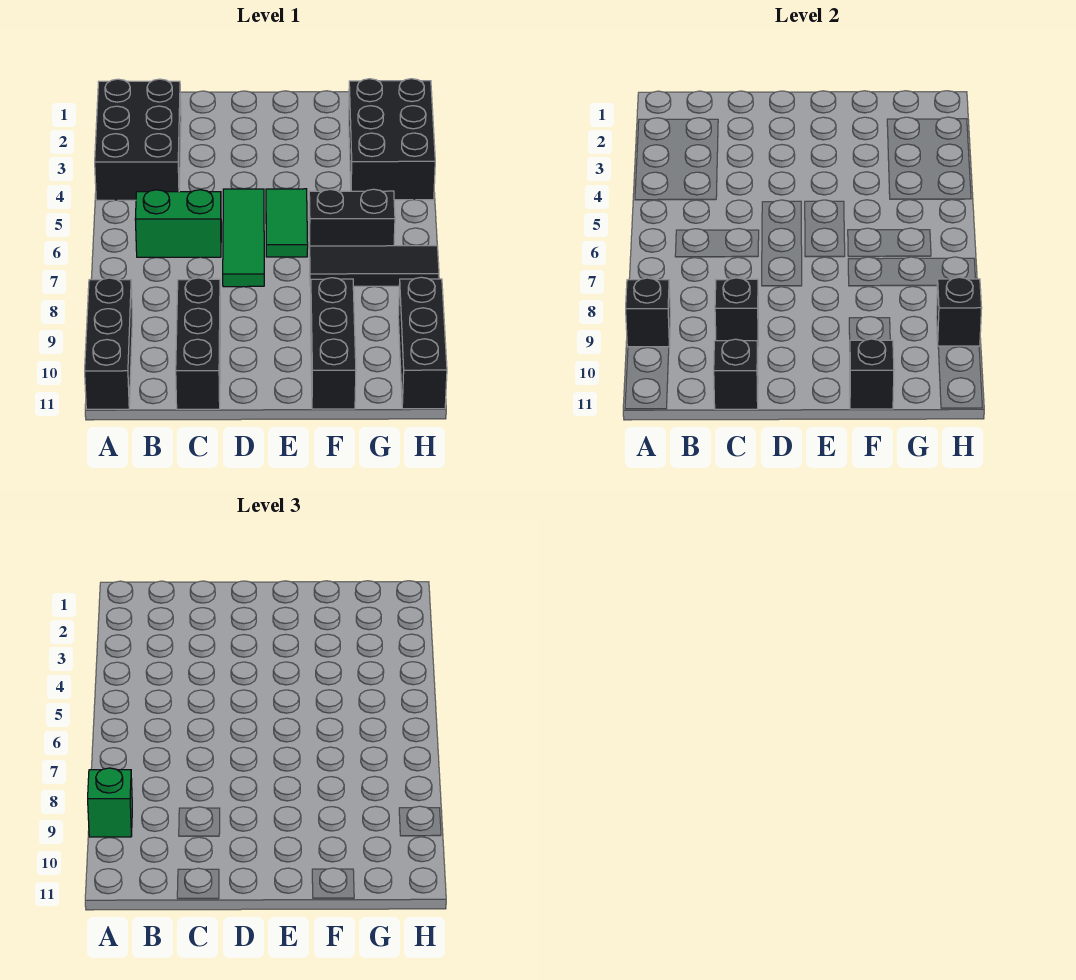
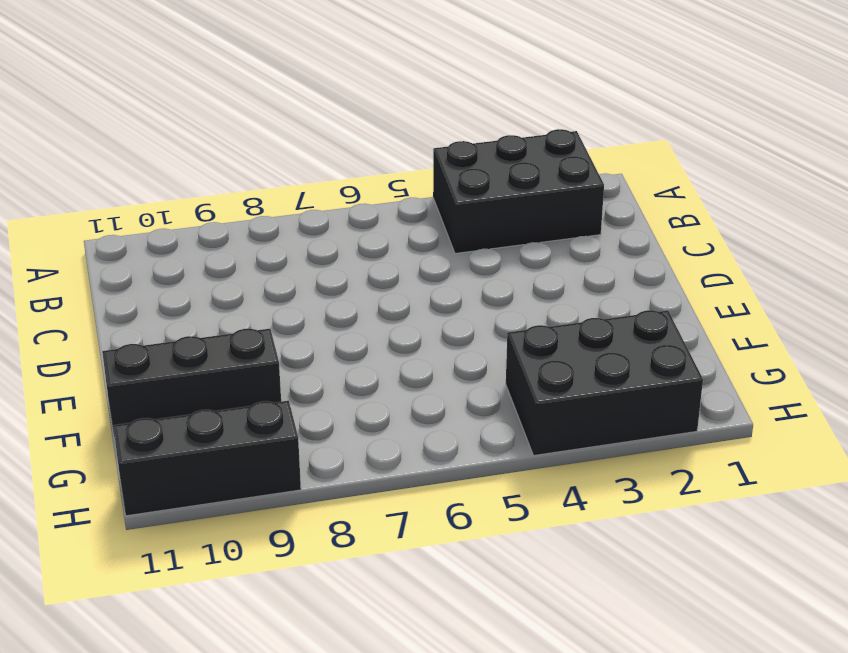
none -> black brick A9:A11 level 1
none -> green brick B6:C6 level 1
none -> black brick C9:C11 level 1

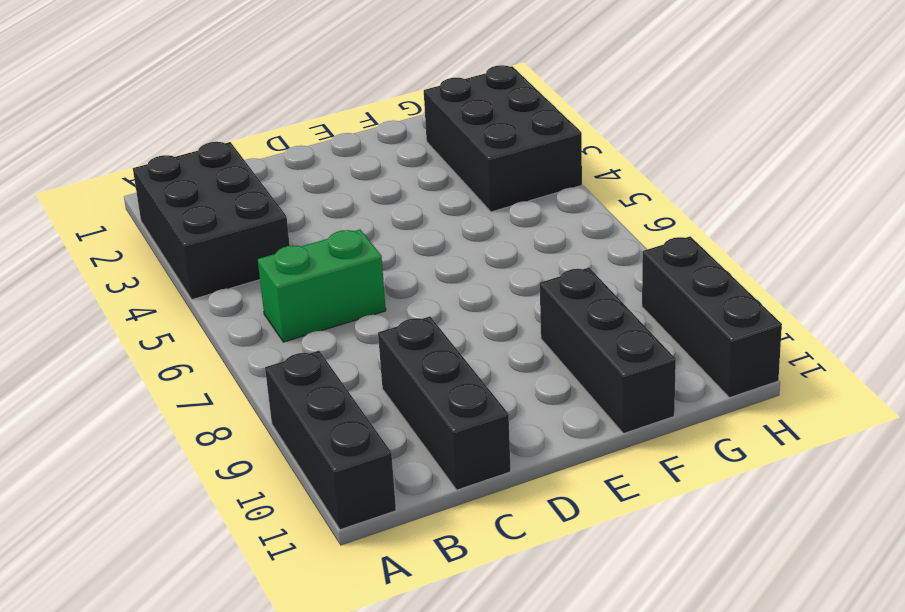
none -> green tile D5:D7 level 1
none -> green tile E5:E6 level 1
none -> black brick F6:G6 level 1

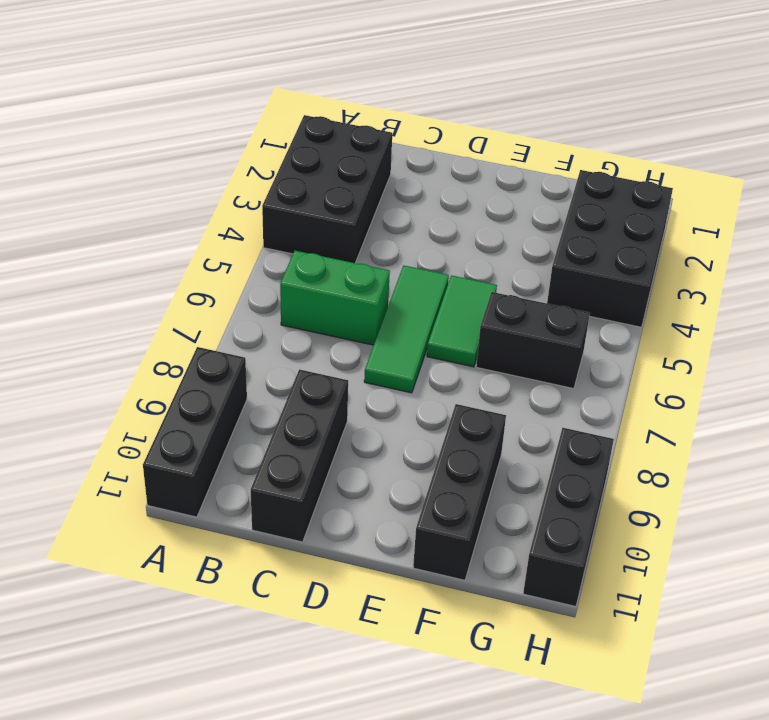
none -> black tile F7:H7 level 1
none -> black brick A9 level 2
none -> black brick C9 level 2

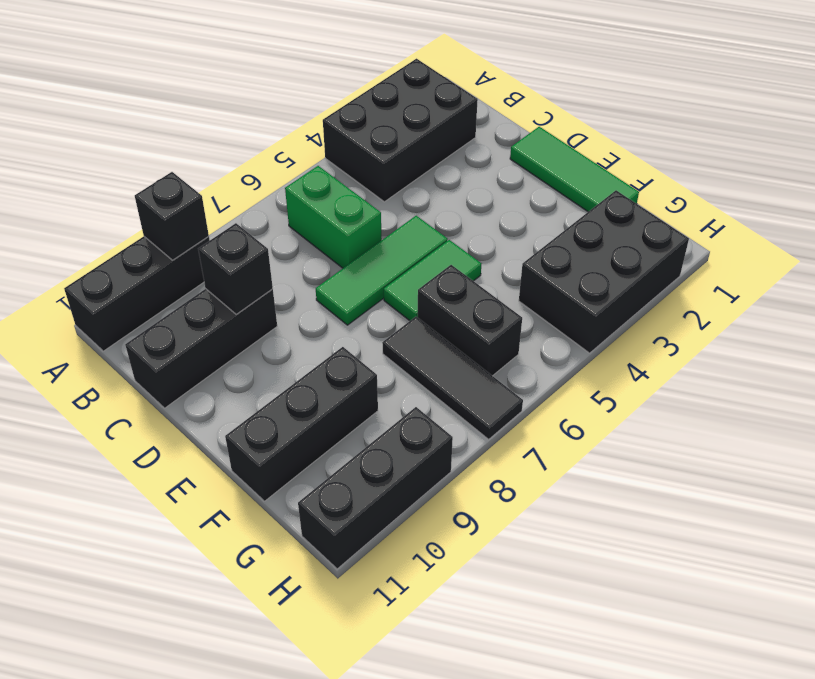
green tile D1:F1 level 1 -> none
none -> black brick C11 level 2
none -> black brick F11 level 2
none -> black brick H9 level 2

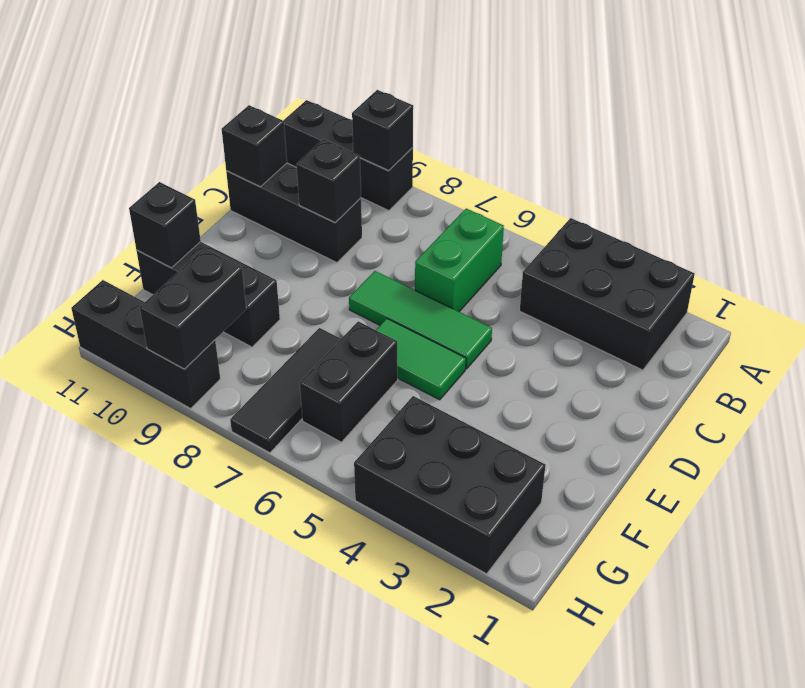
black brick G9:H9 level 2 -> black brick H9 level 2
none -> green brick A9 level 3

